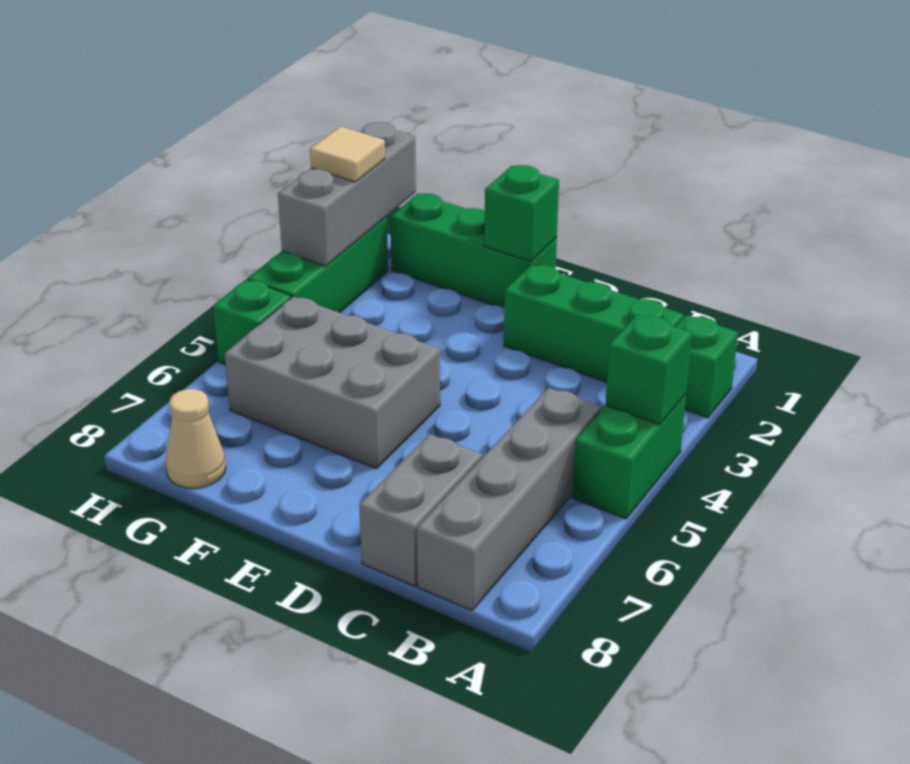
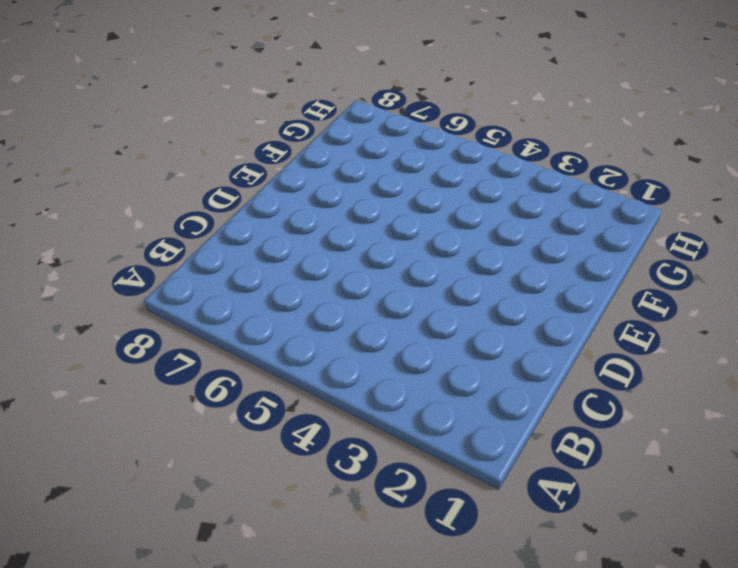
none -> green brick A2 level 1
none -> green brick A4:A5 level 1
none -> green brick B2:D2 level 1

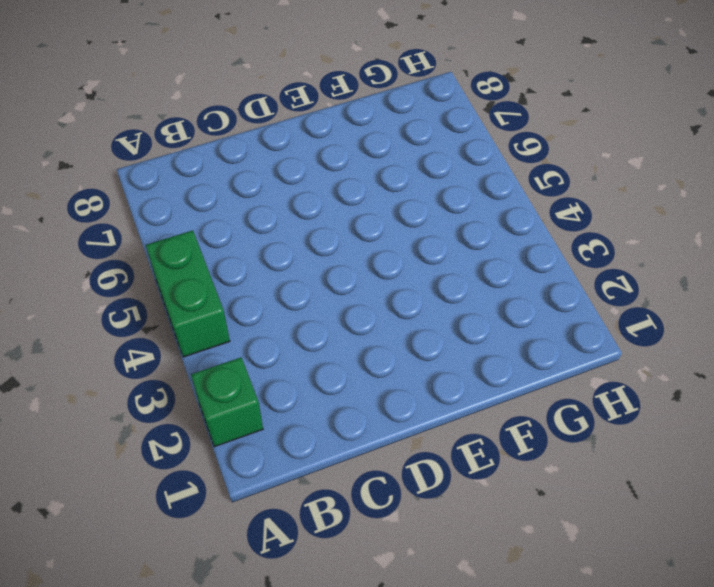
none -> green brick B2:D2 level 1
none -> grey brick B5:B8 level 1
none -> grey brick C7:C8 level 1

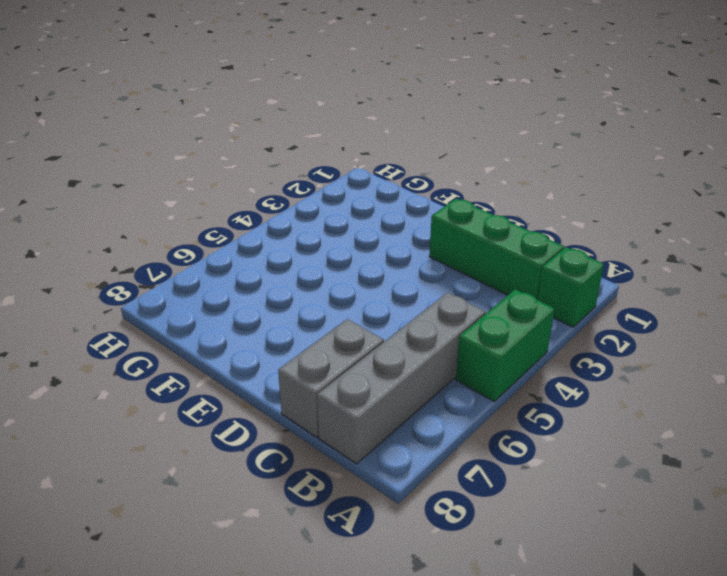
none -> green brick E1:G1 level 1
none -> grey brick E5:G6 level 1
none -> tan cone G8 level 1

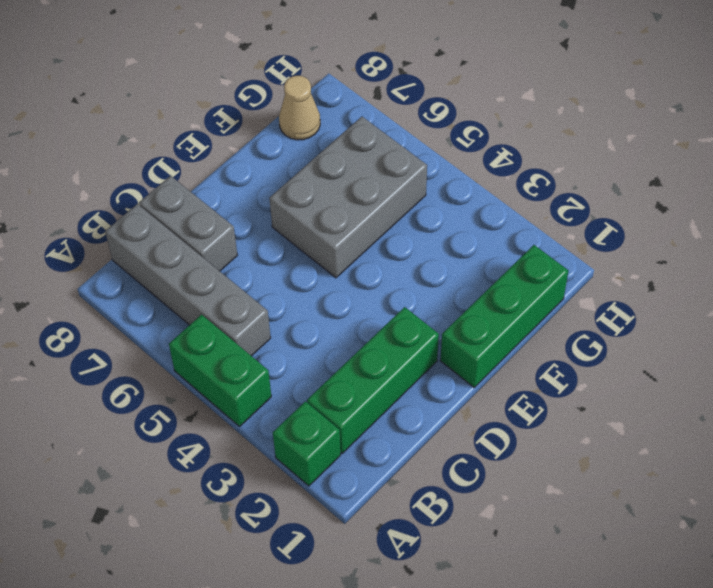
none -> green brick H2:H4 level 1
none -> green brick H5 level 1
none -> green brick A4 level 2

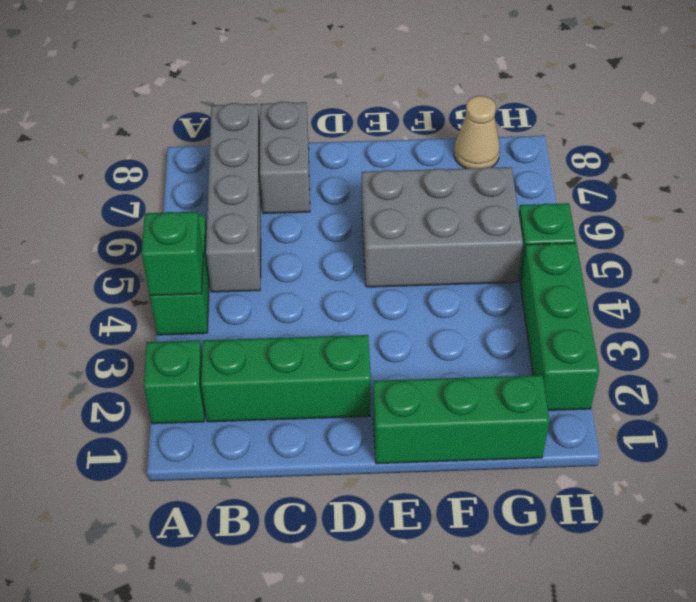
none -> green brick E1 level 2
none -> grey brick H1:H3 level 2
none -> tan tile H2 level 3

